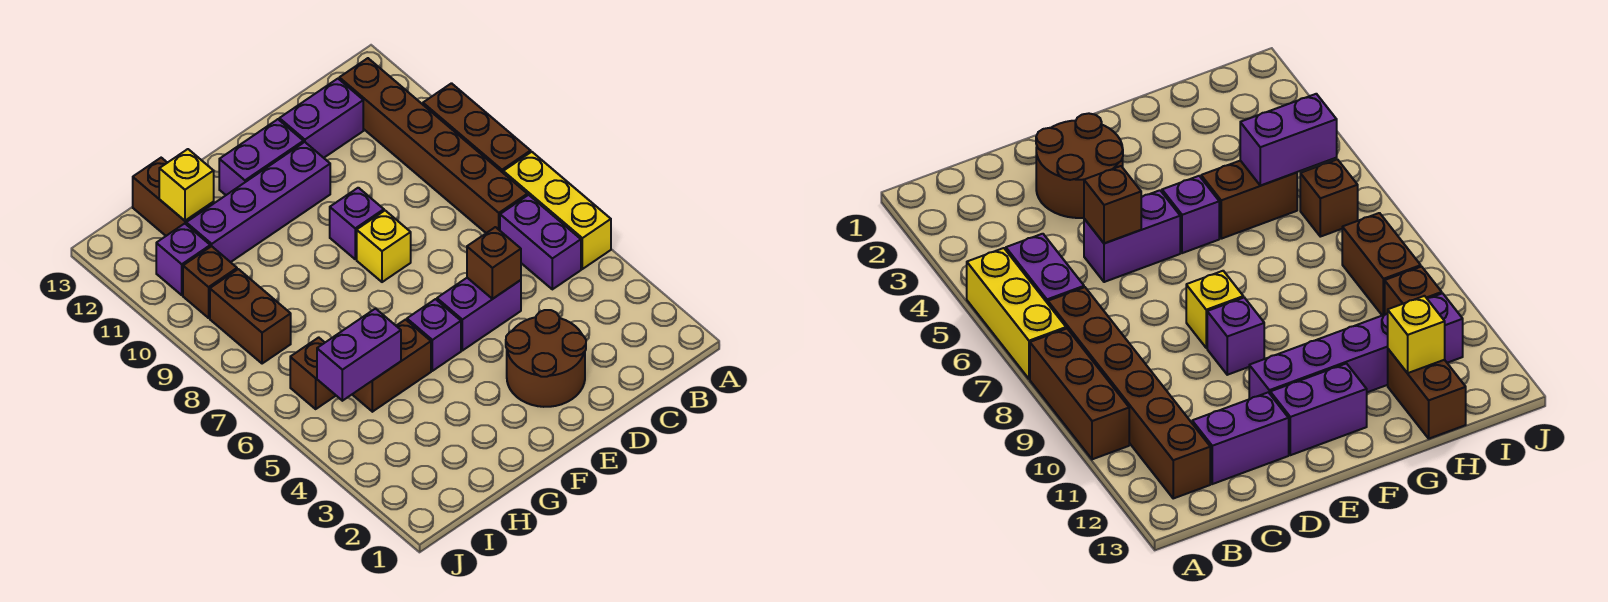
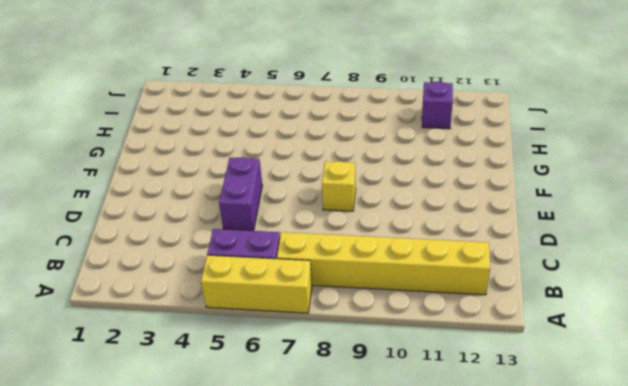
yellow brick B7:B12 level 1 -> brown brick B7:B12 level 1
none -> brown brick A8:A10 level 1
none -> purple brick C12:D12 level 1
none -> brown round brick D2:E3 level 1

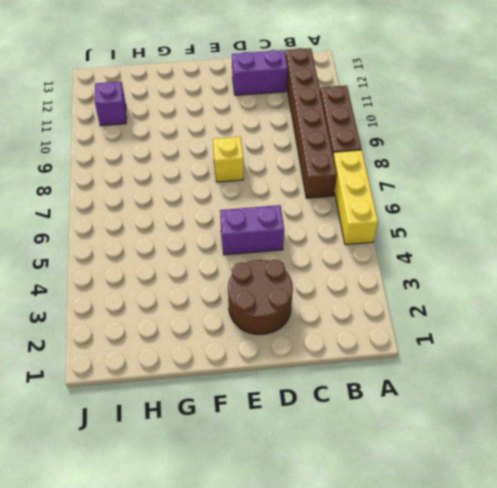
none -> purple brick B5:B6 level 1
none -> purple brick E9 level 1
none -> purple brick E11:H11 level 1

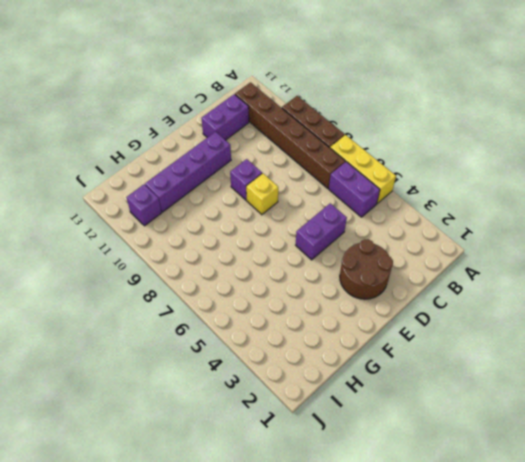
none -> purple brick E12:F12 level 1
none -> purple brick F5 level 1
none -> brown brick G5:H5 level 1

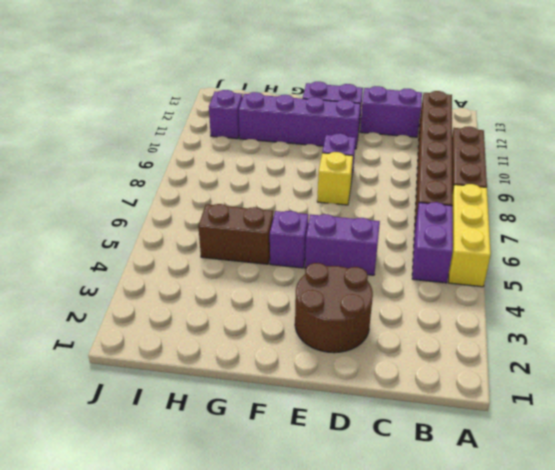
none -> brown brick H12:H13 level 1
none -> brown brick I6 level 1
none -> brown brick I8:I9 level 1

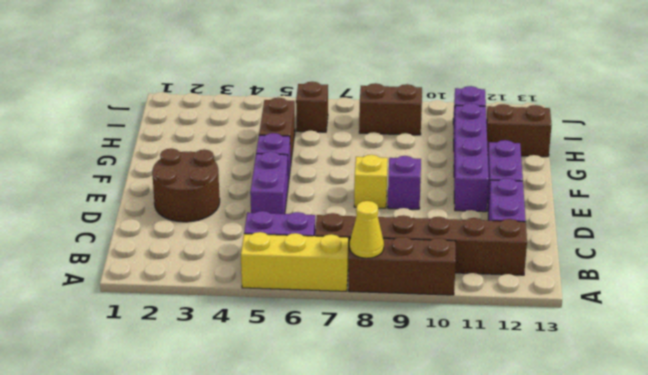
yellow cone A8 level 2 -> none
none -> brown brick I10 level 1
none -> brown brick D5 level 2
none -> purple brick H5:I5 level 2

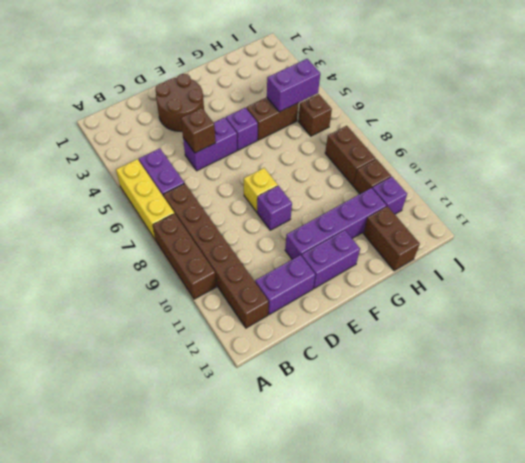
none -> yellow brick H12 level 2

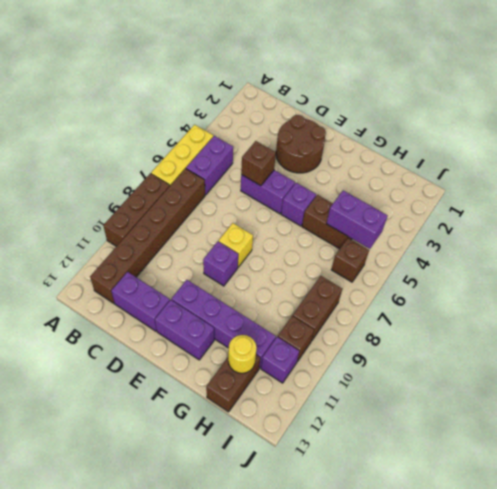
yellow round brick H12 level 2 -> yellow brick H12 level 2

